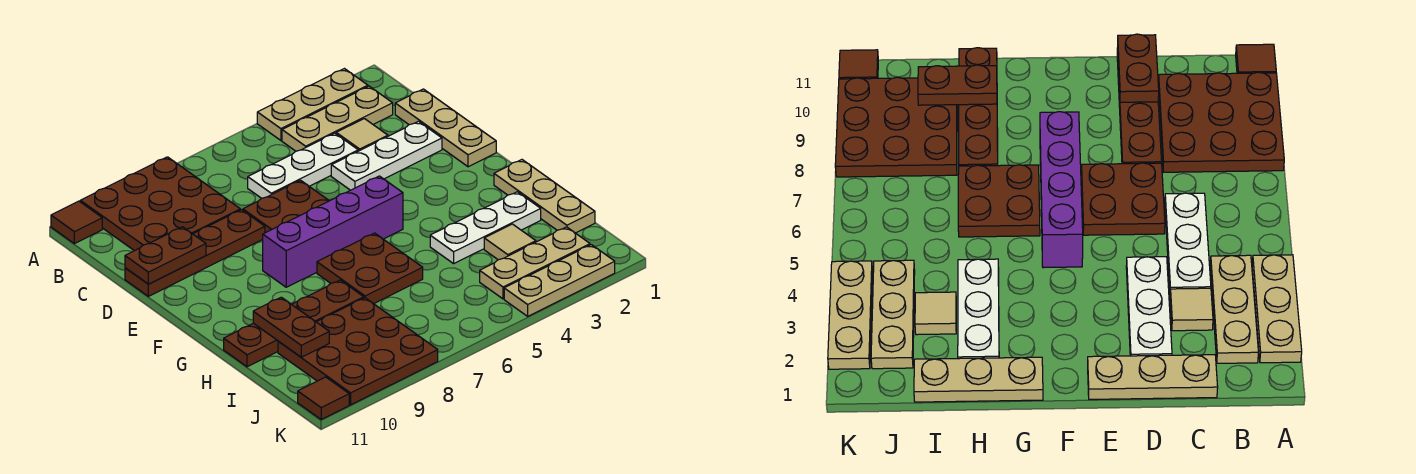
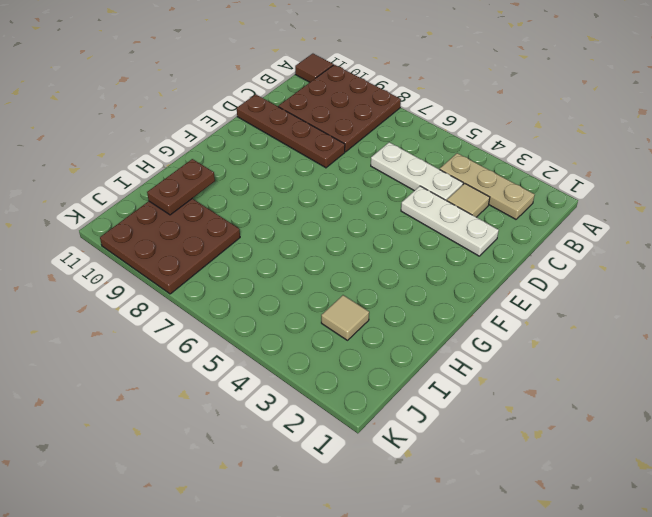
none -> tan plate A2:A4 level 1
none -> tan plate C1:E1 level 1
none -> brown plate D6:E7 level 1

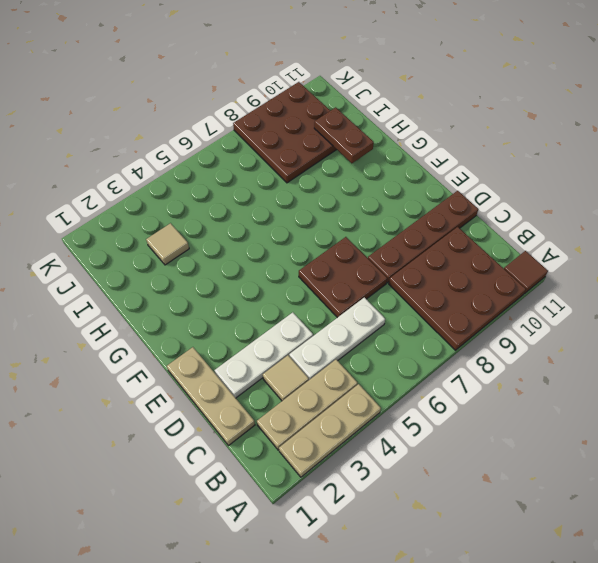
none -> purple brick F5:F8 level 1
none -> tan plate G1:I1 level 1
none -> brown plate G6:H7 level 1

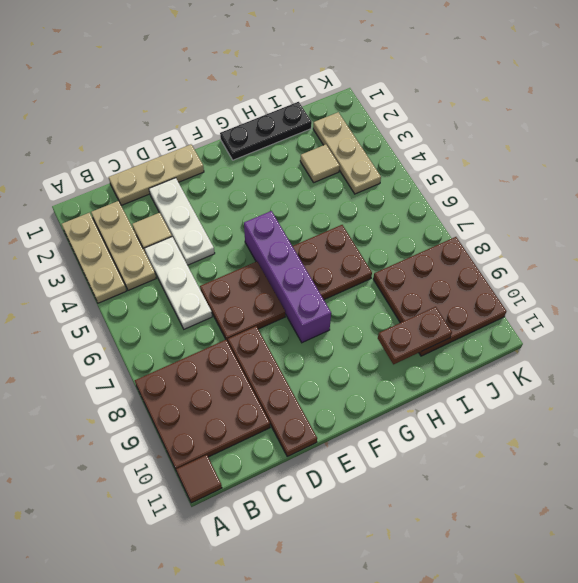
black plate G1:I1 level 1 -> tan plate G1:I1 level 1
none -> white plate H2:H4 level 1
none -> brown plate H8:H11 level 1
none -> tan plate K2:K4 level 1

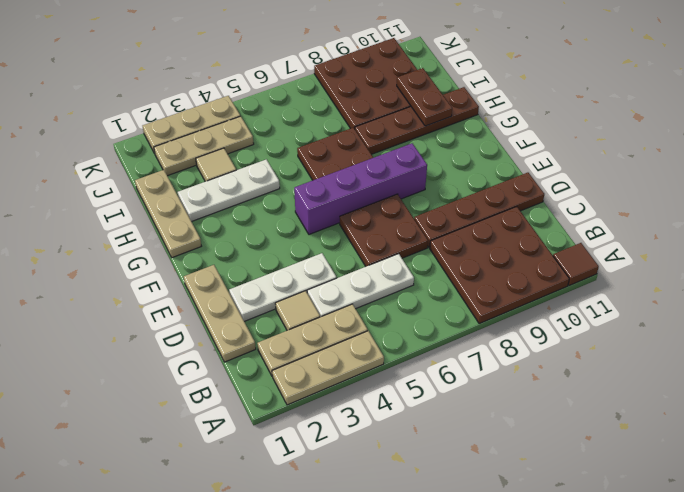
none -> brown tile K11 level 1
none -> brown plate D10:D11 level 2

